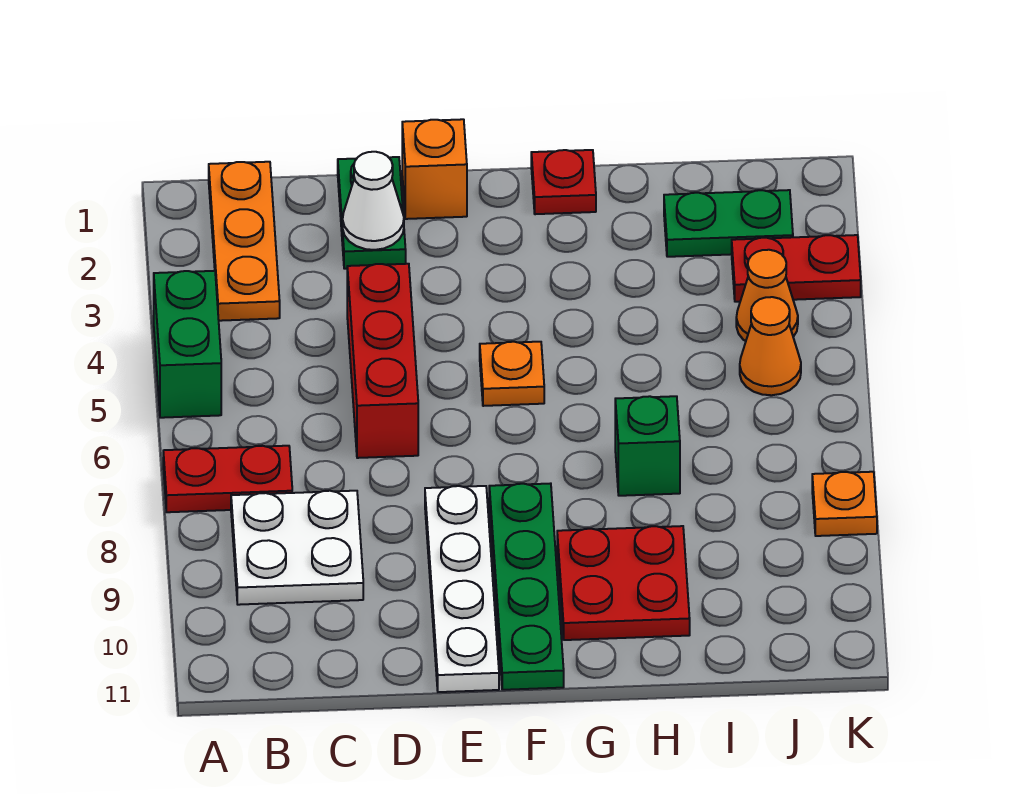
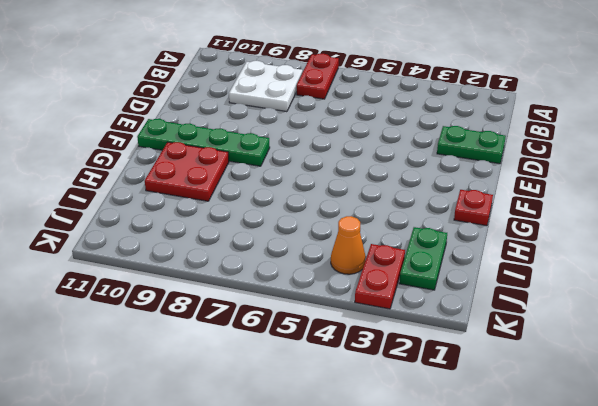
none -> green brick A4:A5 level 1
none -> orange plate B1:B3 level 1
none -> red brick D4:D6 level 1

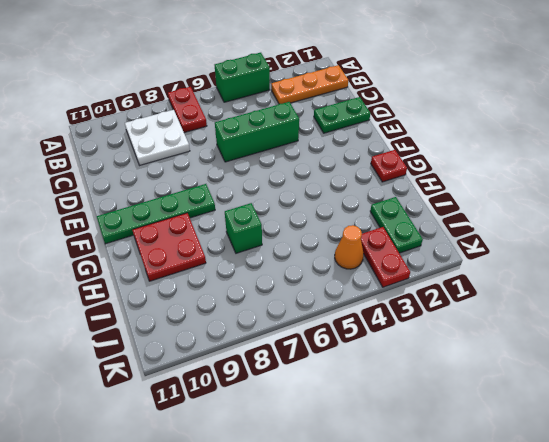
green brick D4:D6 level 1 -> red brick D4:D6 level 1
none -> orange brick E1 level 1
none -> white plate E8:E11 level 1
none -> orange plate F5 level 1

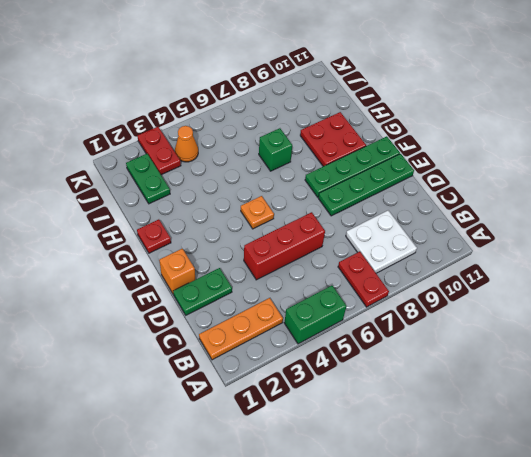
green plate E8:E11 level 1 -> white plate E8:E11 level 1
none -> orange cone J5 level 1
none -> orange plate K8 level 1
none -> white cone D2 level 2

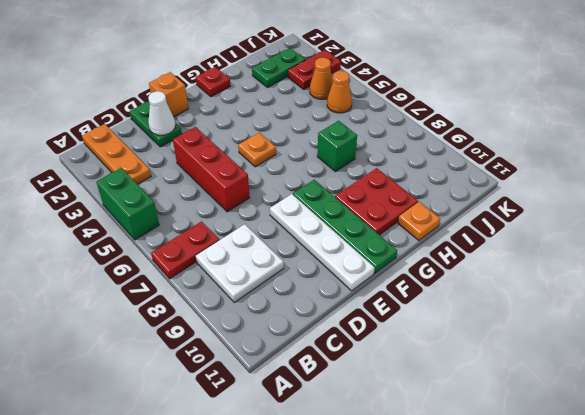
orange plate H11 level 1 -> orange plate K8 level 1

